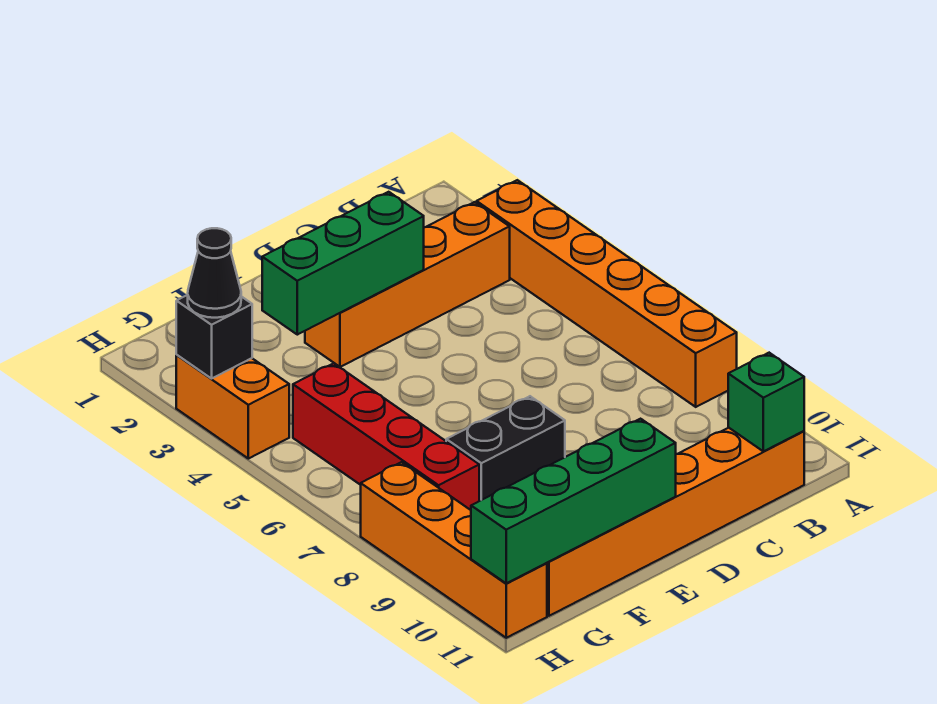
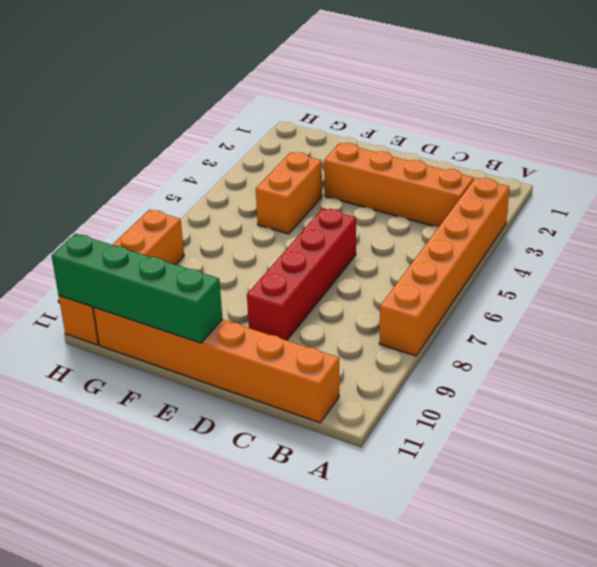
red brick D6:D9 level 1 -> red brick G5:G8 level 1
orange brick F4:F5 level 1 -> orange brick H3:H4 level 1
none -> black brick E8:F8 level 1
none -> green brick B11 level 2
none -> green brick D3:F3 level 2

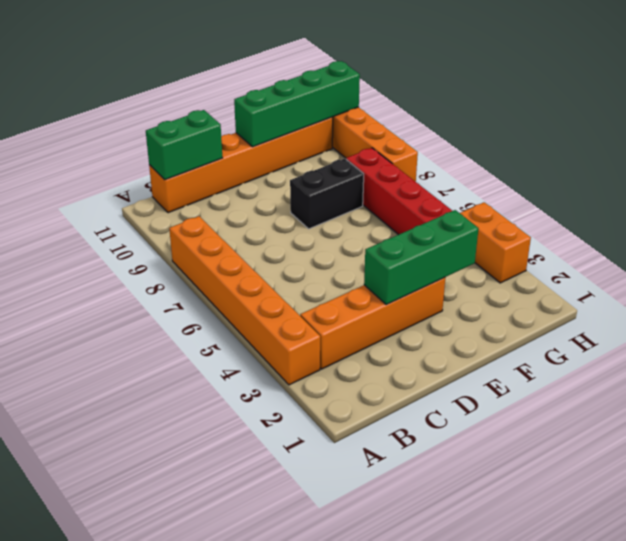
green brick B11:C11 level 2 -> green brick B11 level 2
none -> black brick H3 level 2
none -> black cone H3 level 3

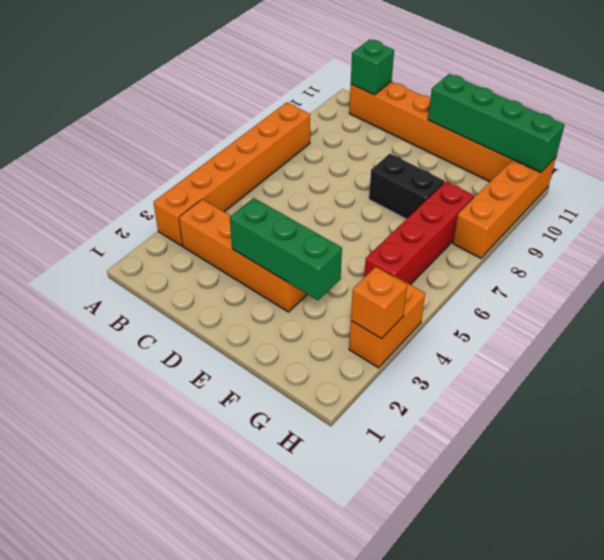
orange brick H3 level 2 -> black brick H3 level 2
none -> black cone H3 level 3

